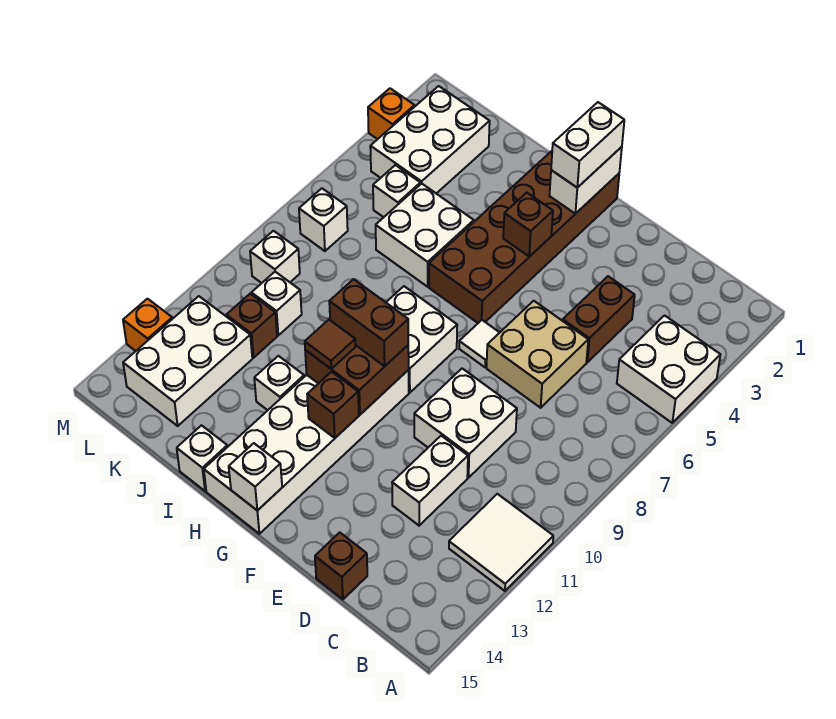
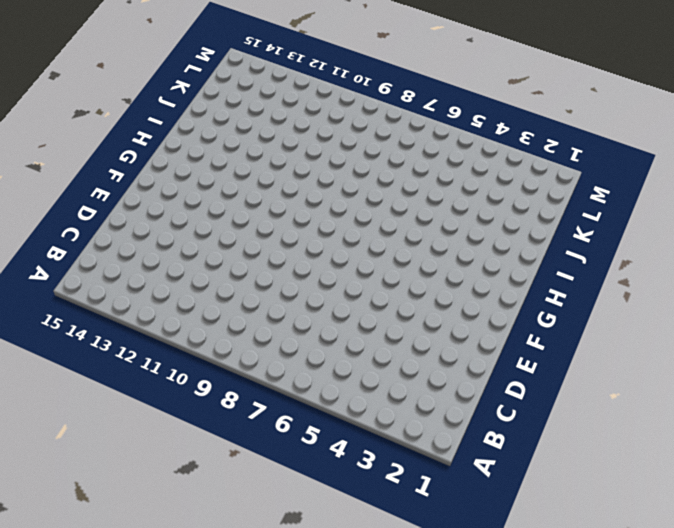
none -> white brick A4:B5 level 1
none -> white tile A11:B12 level 1
none -> brown brick D4:D5 level 1
none -> tan brick D6:E7 level 1

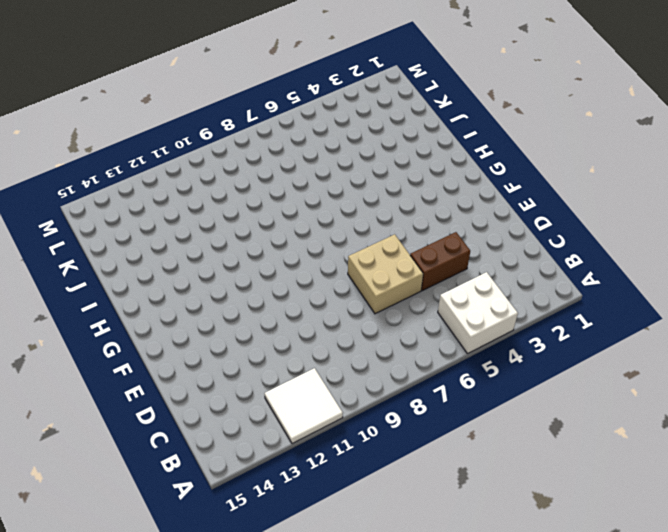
none -> white brick D9:E10 level 1
none -> white brick D11:D12 level 1
none -> brown brick D15 level 1
none -> white tile F7 level 1

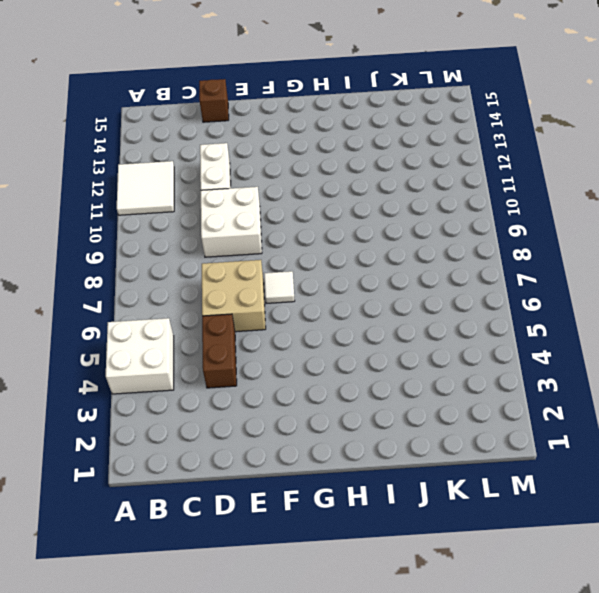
none -> brown brick G1:H6 level 1
none -> white brick G8:H9 level 1
none -> white brick G10:H15 level 1
none -> white brick I5:J6 level 1

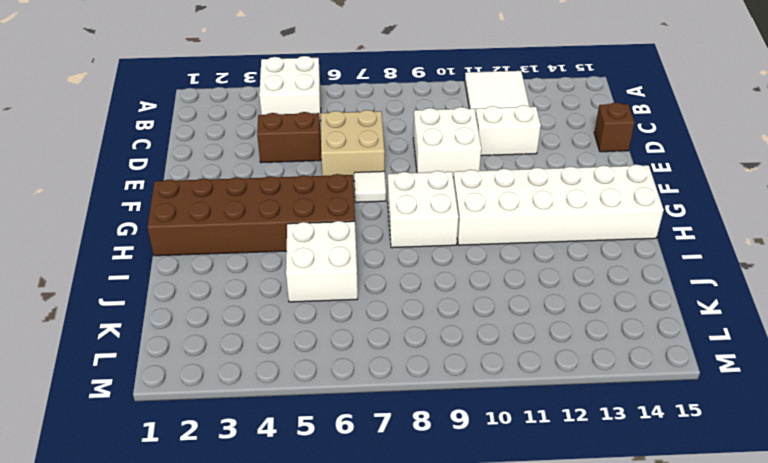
none -> white brick I12 level 1
none -> white brick I15 level 1
none -> white brick K2:L4 level 1
none -> white brick K5 level 1

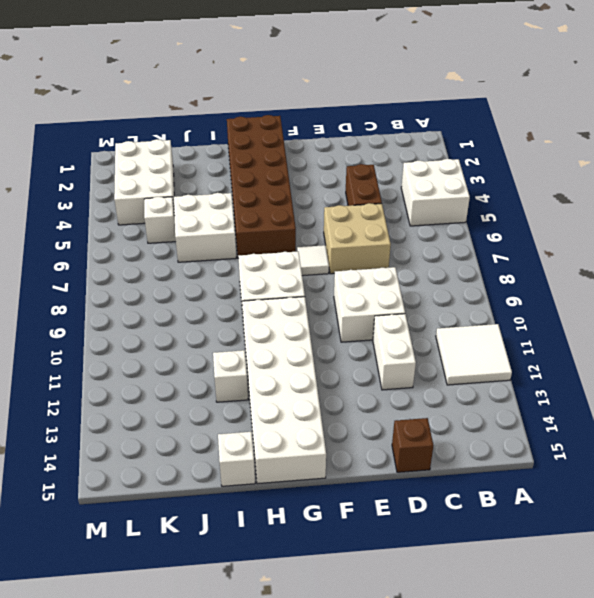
none -> white brick K10 level 1
none -> brown brick K11 level 1
none -> white brick K12:L14 level 1
none -> white brick L7 level 1

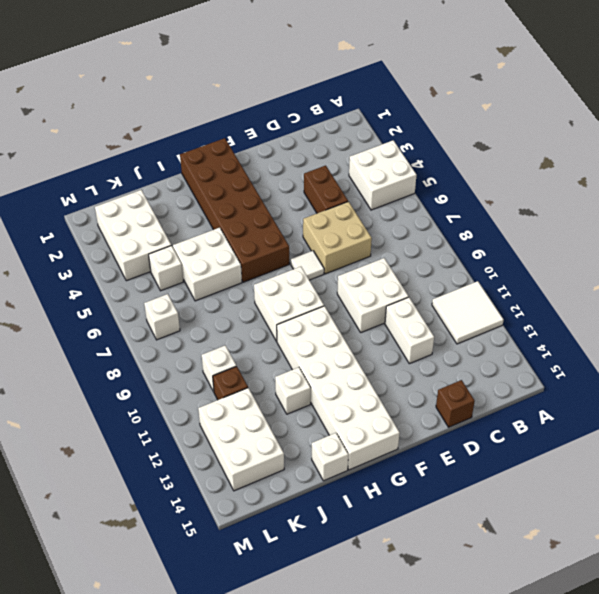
none -> white brick L9 level 1
none -> orange brick M3 level 1
none -> orange brick M13 level 1
none -> white brick G1:G2 level 2

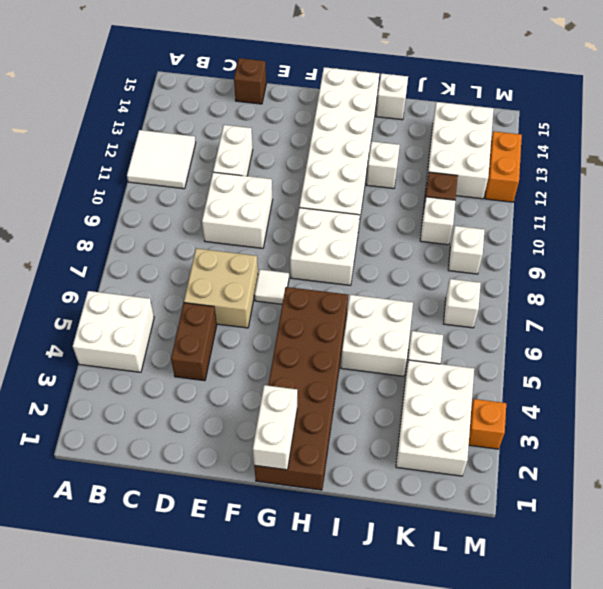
orange brick M12:M13 level 1 -> orange brick M13 level 1
none -> brown brick G4 level 2
none -> brown brick G10:H11 level 2
none -> brown brick G12 level 2
none -> white brick G15 level 2

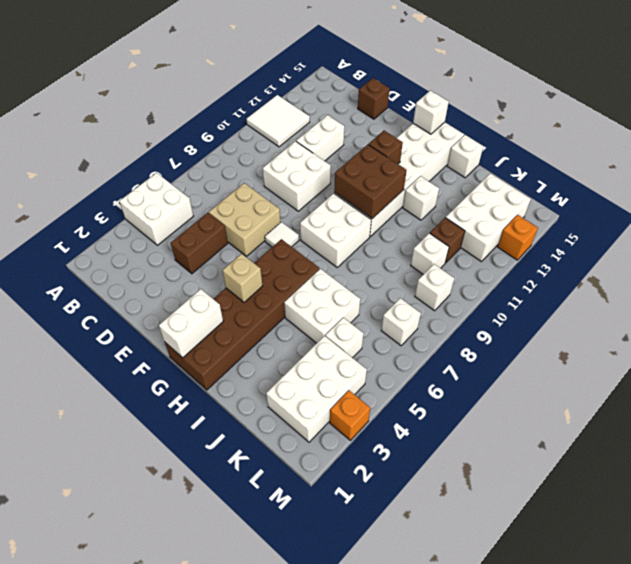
tan brick G4 level 2 -> brown brick G4 level 2
none -> white brick G1:G2 level 3
none -> brown brick G10:H10 level 3
none -> brown tile H11 level 3

